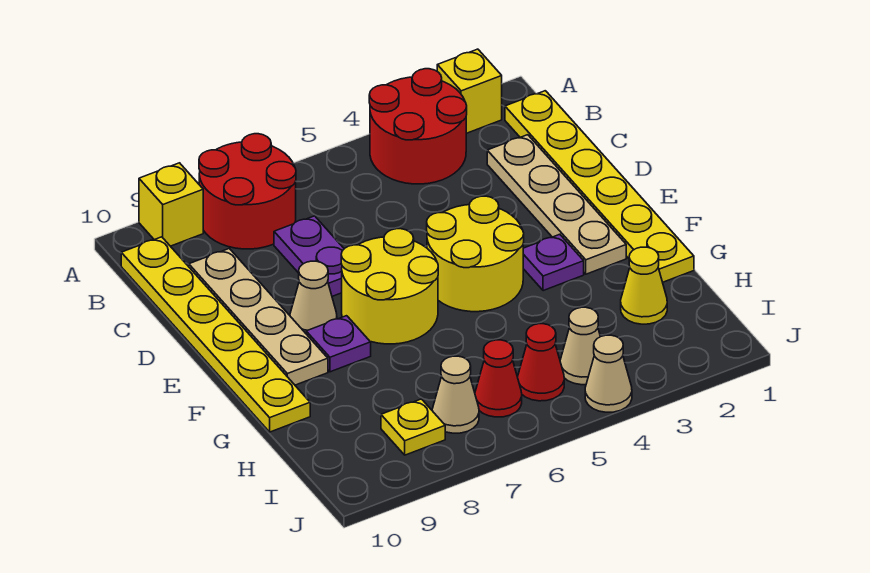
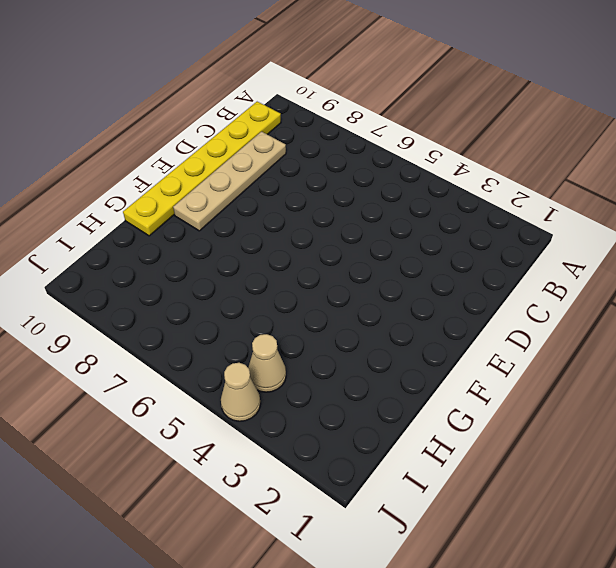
none -> yellow brick A2 level 1
none -> red round brick A3:B4 level 1
none -> red round brick A7:B8 level 1

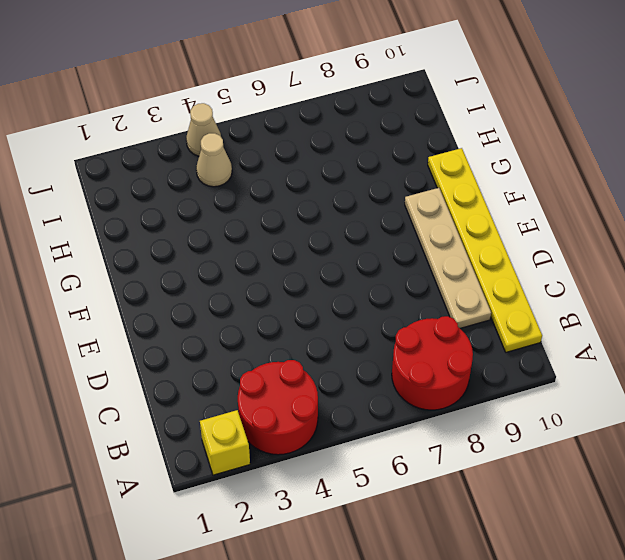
none -> yellow brick A9 level 1
none -> yellow plate B1:G1 level 1
none -> tan plate C2:F2 level 1

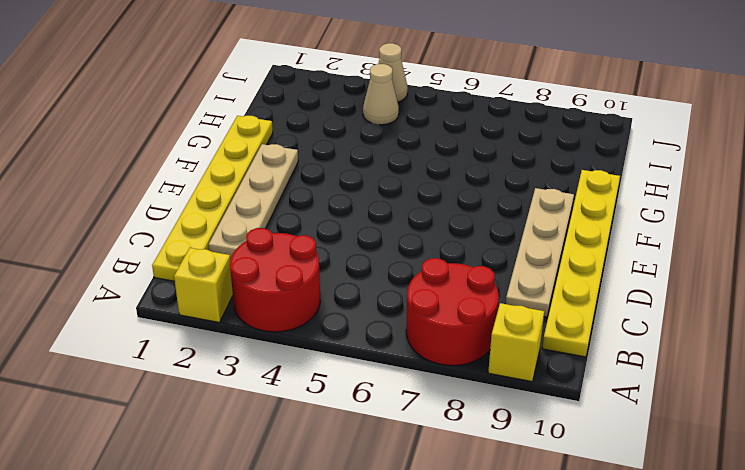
none -> purple plate C7:D7 level 1
none -> yellow round brick E4:F5 level 1
none -> yellow round brick E6:F7 level 1

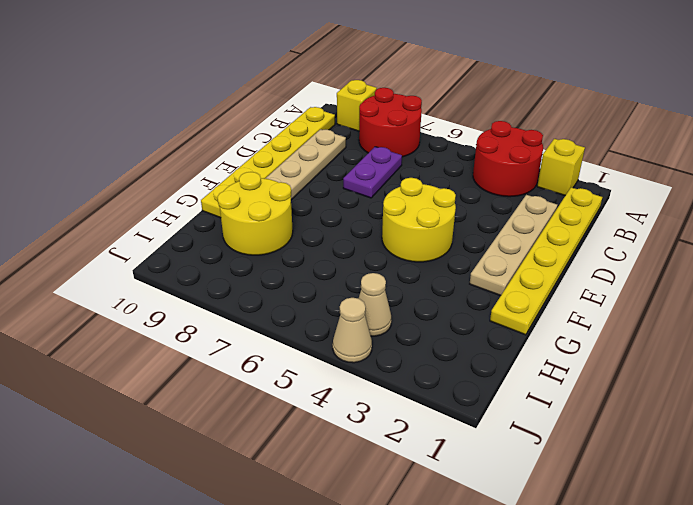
yellow round brick G8:H9 level 1 -> yellow round brick E6:F7 level 1
none -> tan cone E8 level 1
none -> purple plate F3 level 1
none -> purple plate F8 level 1

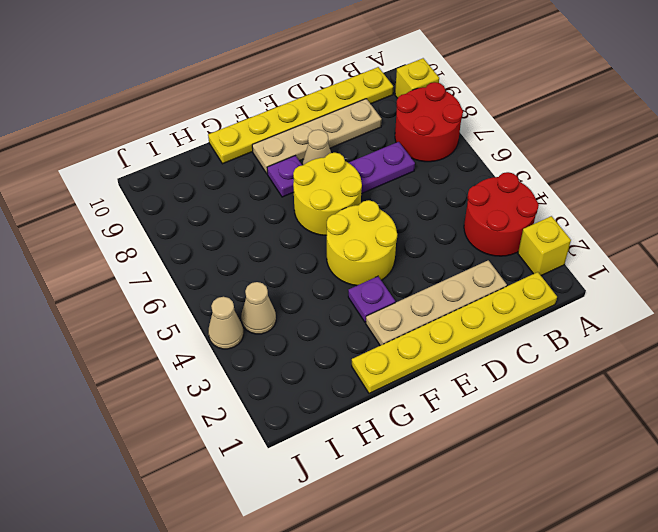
none -> yellow cone H2 level 1
none -> red cone I5 level 1
none -> red cone I6 level 1

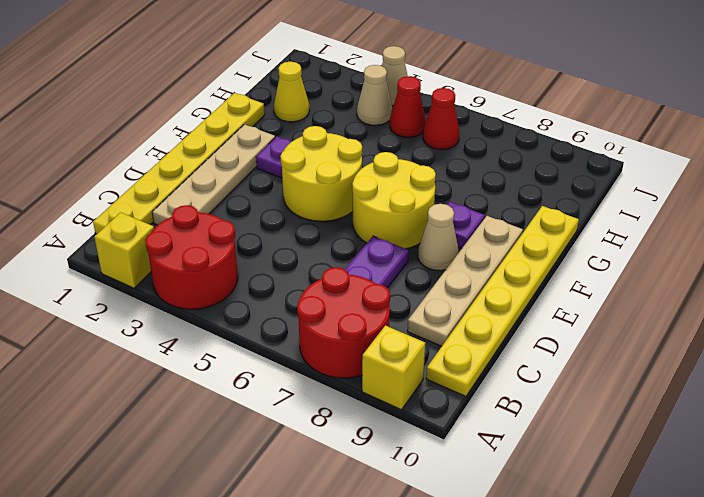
none -> tan cone I7 level 1
none -> yellow plate I8 level 1

